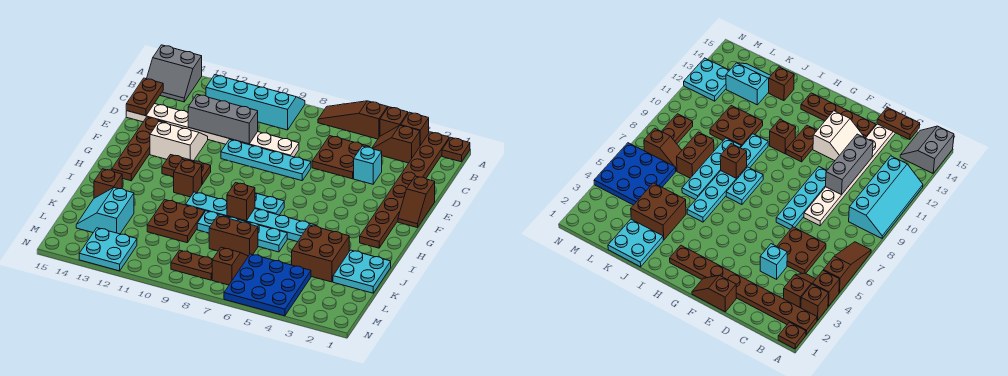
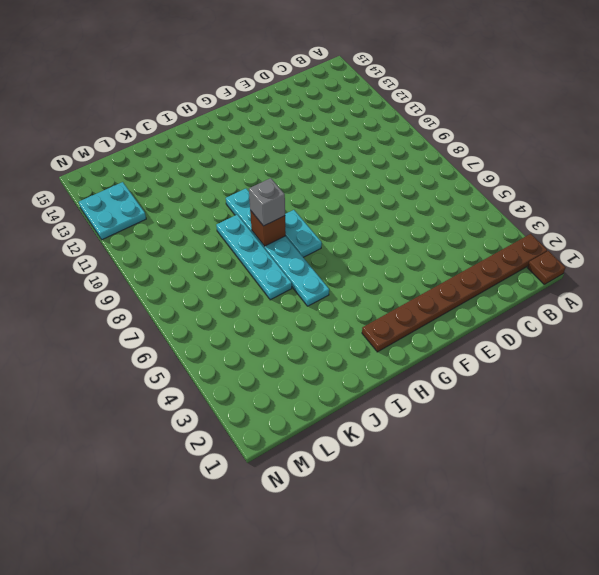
grey brick I8 level 3 -> none
none -> brown brick A3 level 1
none -> brown brick A4 level 1
none -> brown slope A5:A7 level 1 top 5
none -> cyan slope A9:B12 level 1 top B

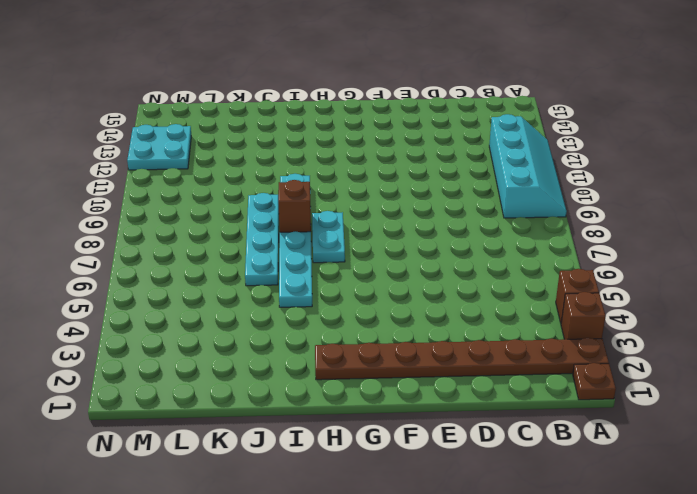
none -> brown slope A5:A7 level 1 top 5
none -> grey slope A14:B15 level 1 top A
none -> brown slope B3:B4 level 1 top 3
none -> brown plate C5:D6 level 1

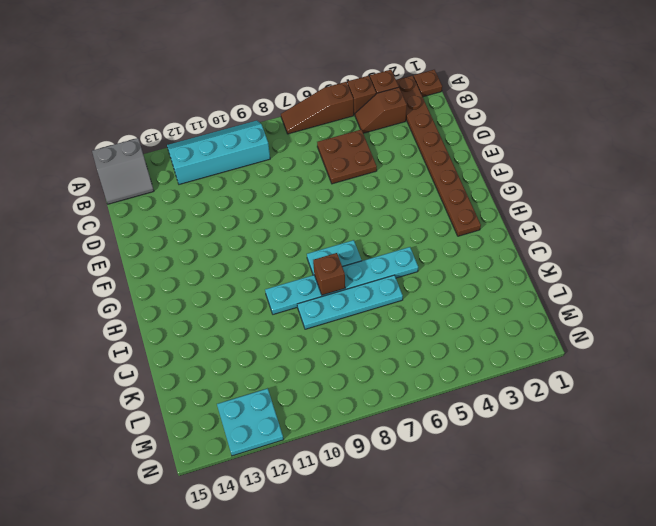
none -> cyan brick D4 level 1
none -> white plate D8:D15 level 1
none -> brown slope E1:F1 level 1 top E
none -> cyan plate E7:E10 level 1

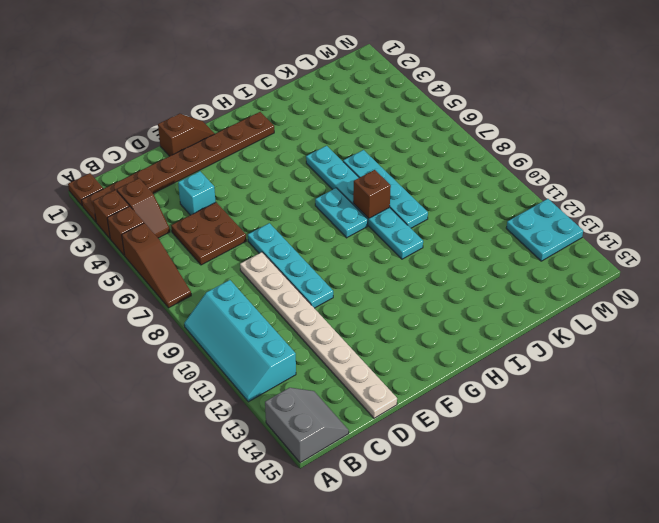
none -> white slope E12:F13 level 1 top F
none -> brown plate E14:H14 level 1
none -> brown plate G11:G12 level 1
none -> brown brick H11 level 1

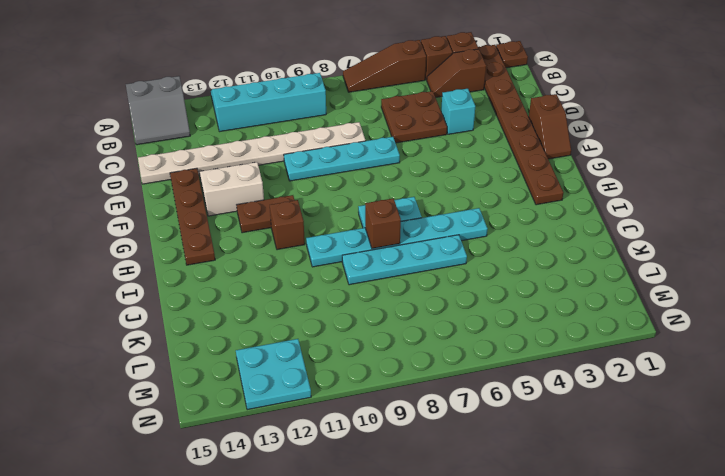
none -> cyan plate J1:K2 level 1
none -> brown brick J3:K4 level 1
none -> brown plate J10:K11 level 1
none -> brown brick J14 level 1

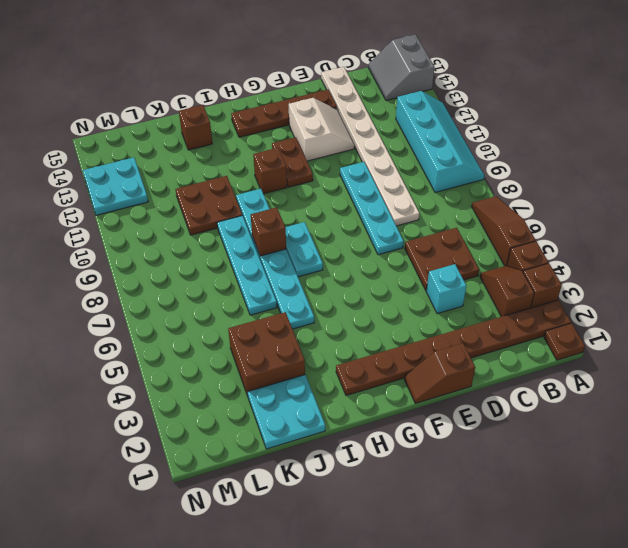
none -> brown brick K7:K8 level 1
none -> cyan slope K13:L14 level 1 top 13
none -> blue plate L4:N6 level 1
none -> brown slope L7:M7 level 1 top M

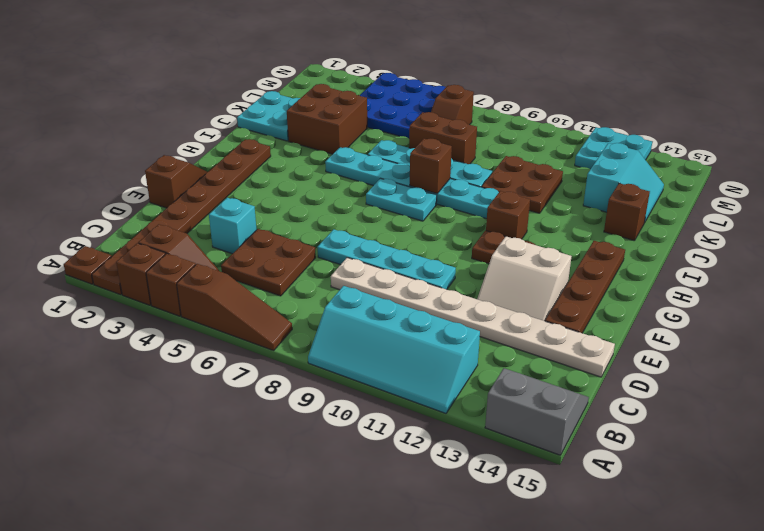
none -> brown plate M8:M9 level 1
none -> brown plate C15:D15 level 2
none -> grey brick D10:D12 level 2

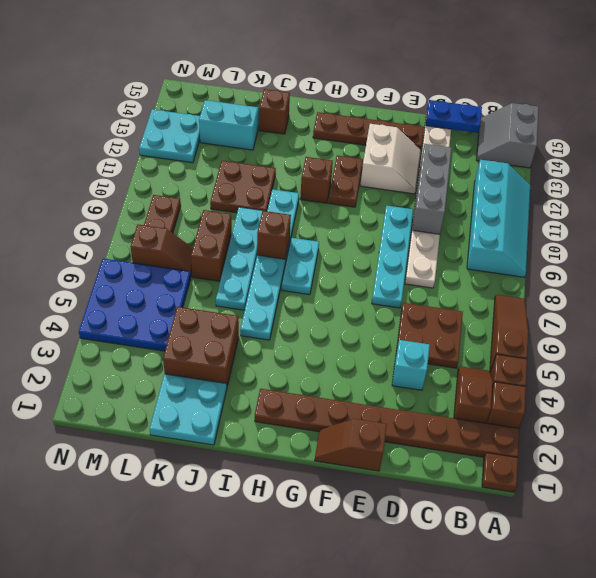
blue plate C15:D15 level 2 -> brown plate C15:D15 level 2

